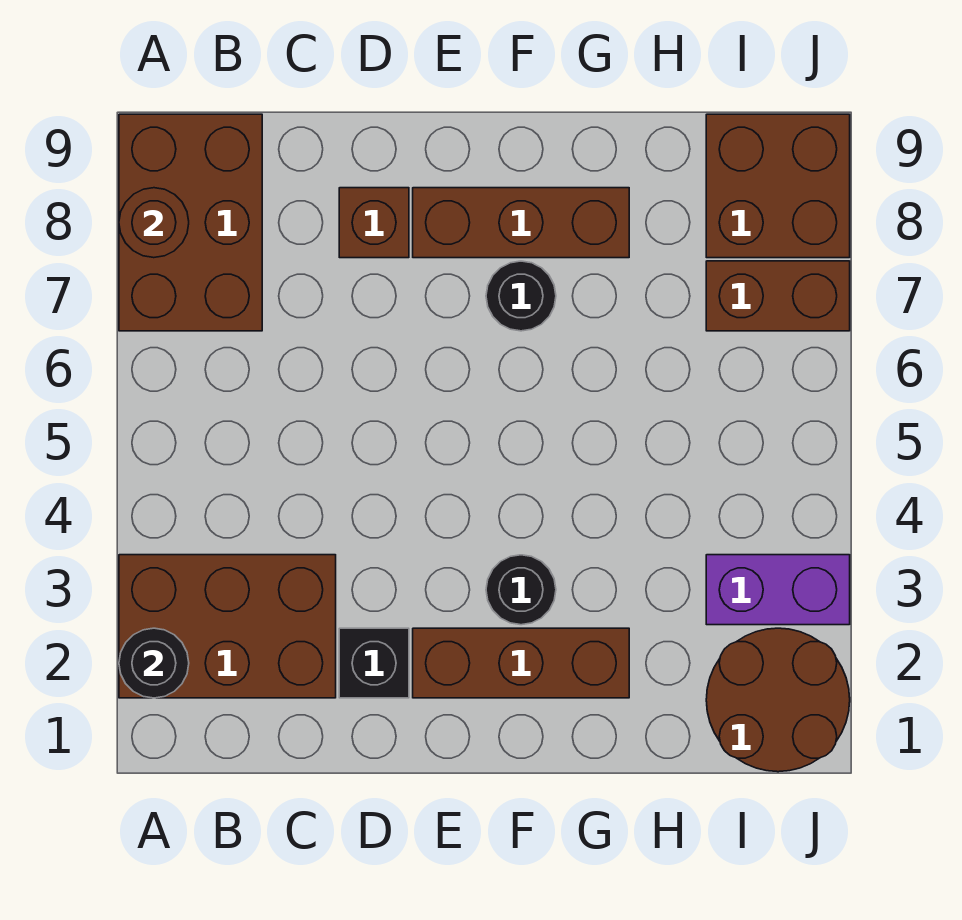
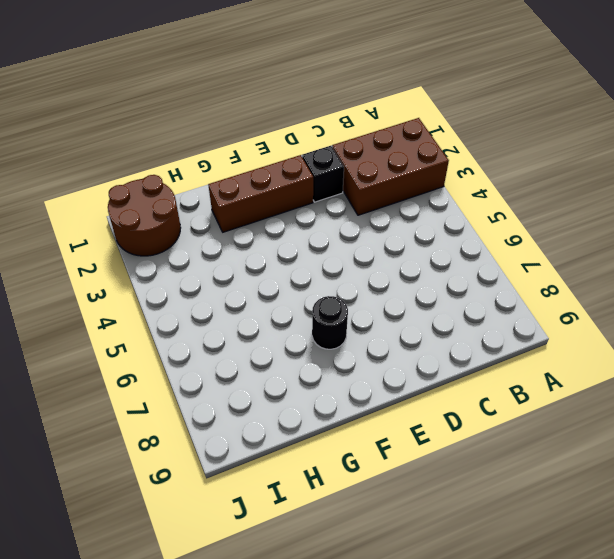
none -> brown brick A7:B9 level 1
none -> brown brick D8 level 1
none -> brown brick E8:G8 level 1

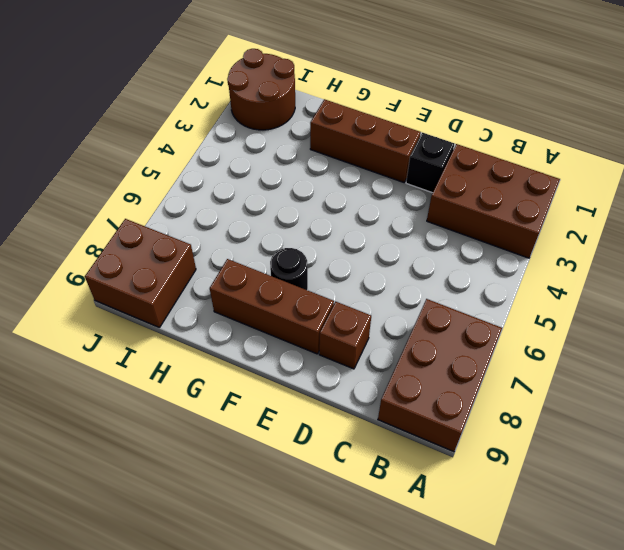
none -> black round brick F3 level 1
none -> purple brick I3:J3 level 1
none -> brown brick I7:J7 level 1

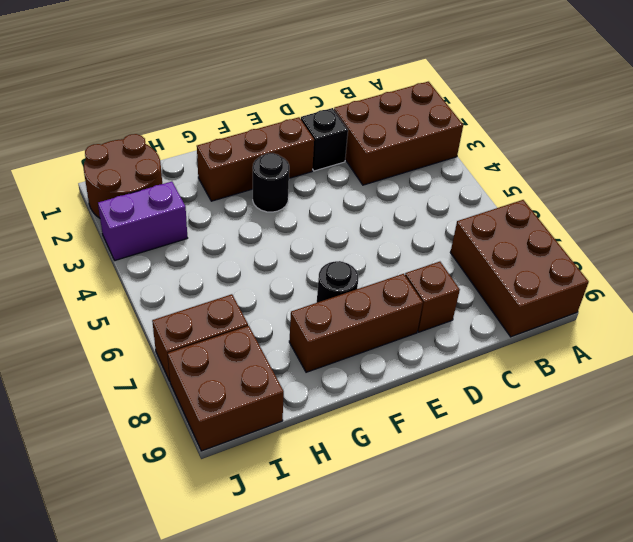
none -> black round brick A2 level 2
none -> brown round brick A8 level 2

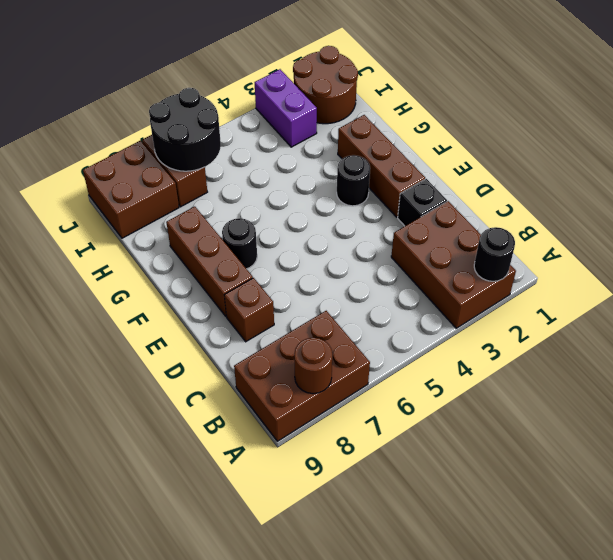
black round brick I6:J7 level 2 -> none

